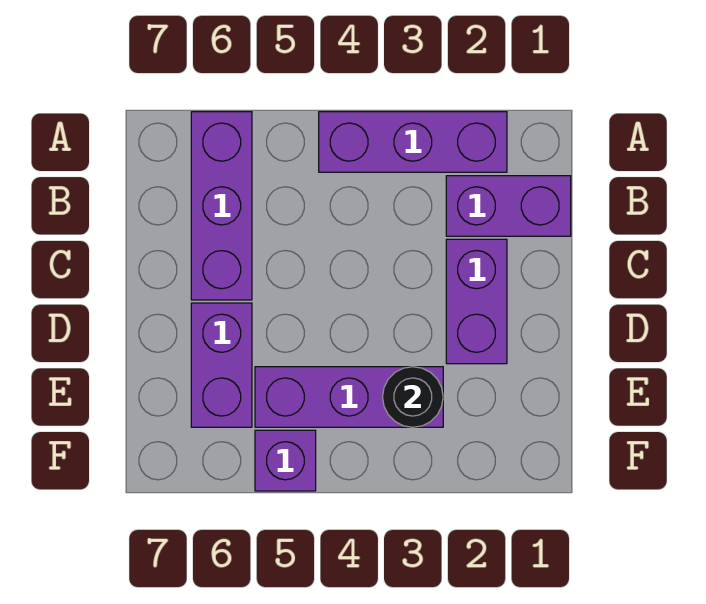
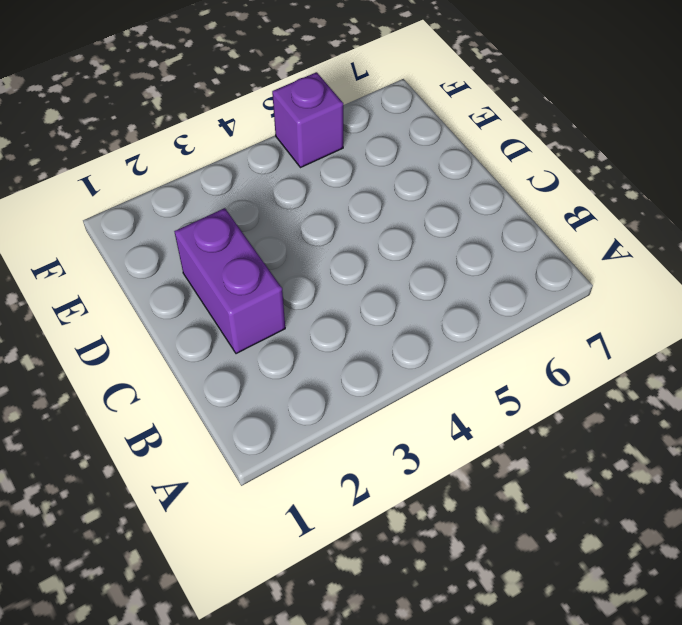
none -> purple brick A2:A4 level 1
none -> purple brick A6:C6 level 1

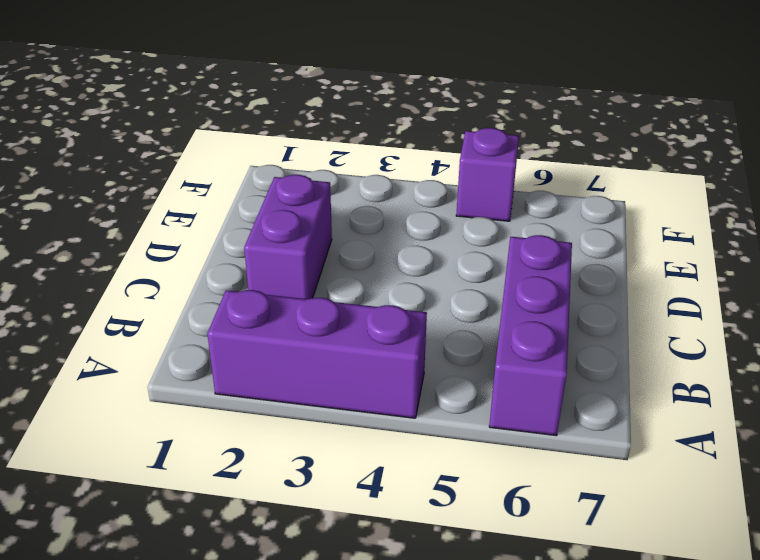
none -> purple brick B1:B2 level 1
none -> purple brick D6:E6 level 1

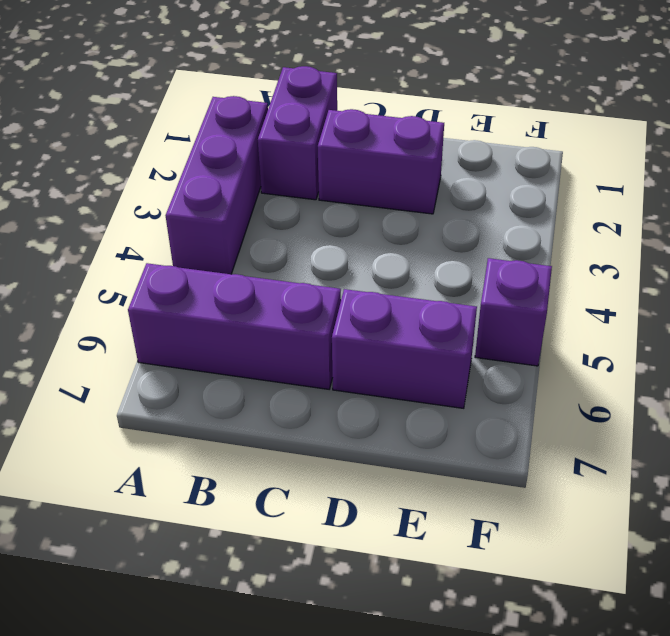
none -> purple brick E3:E5 level 1
none -> black round brick E3 level 2

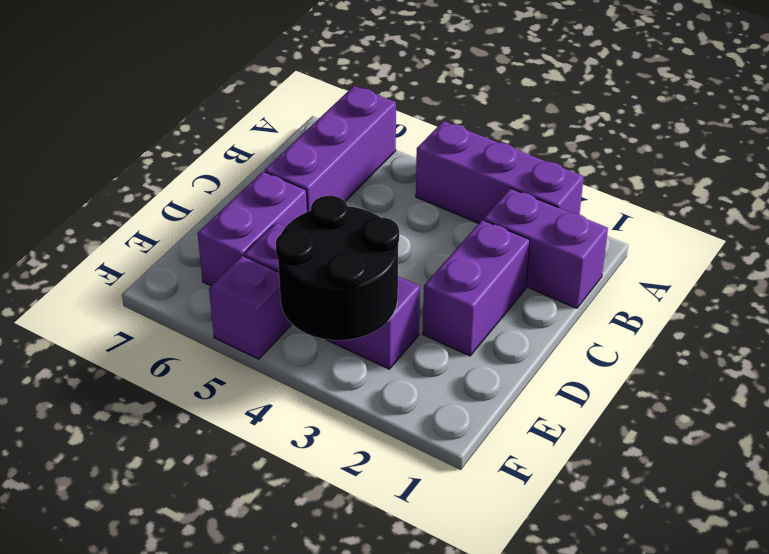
black round brick E3:F4 level 2 -> black round brick E3 level 2

